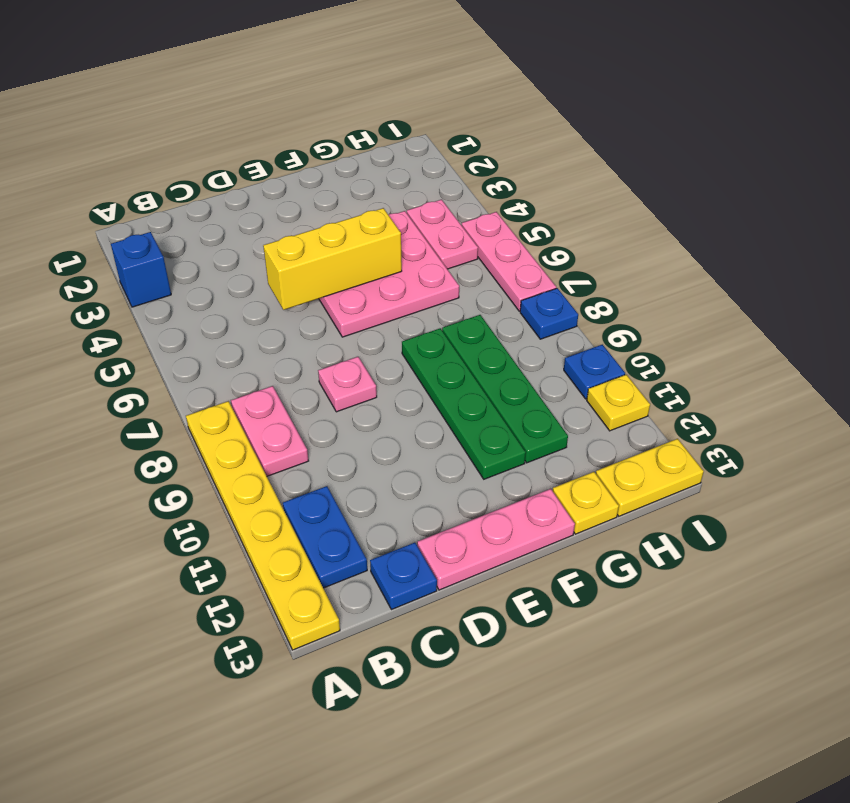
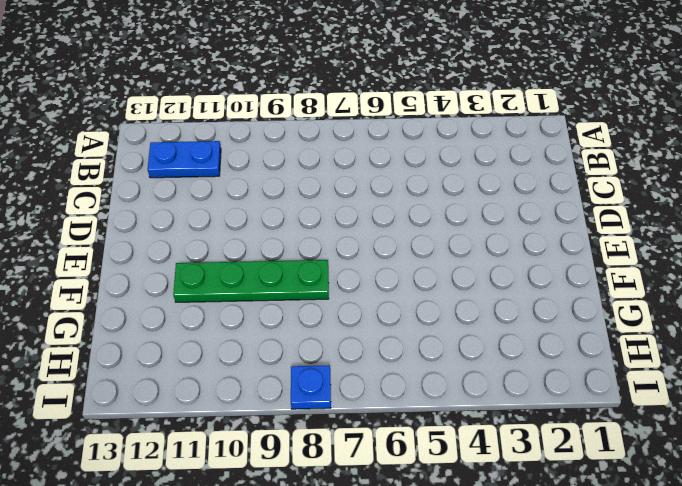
none -> blue brick A3 level 1
none -> yellow plate A8:A13 level 1
none -> pink plate B8:B9 level 1

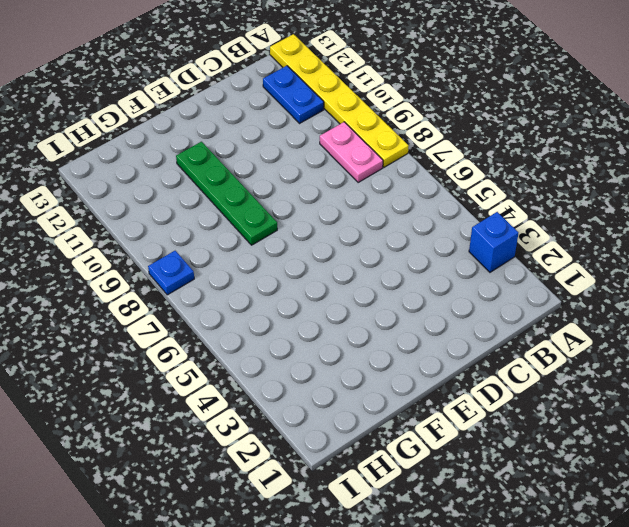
none -> blue plate C13 level 1
none -> pink plate D8 level 1
none -> pink plate D13:F13 level 1

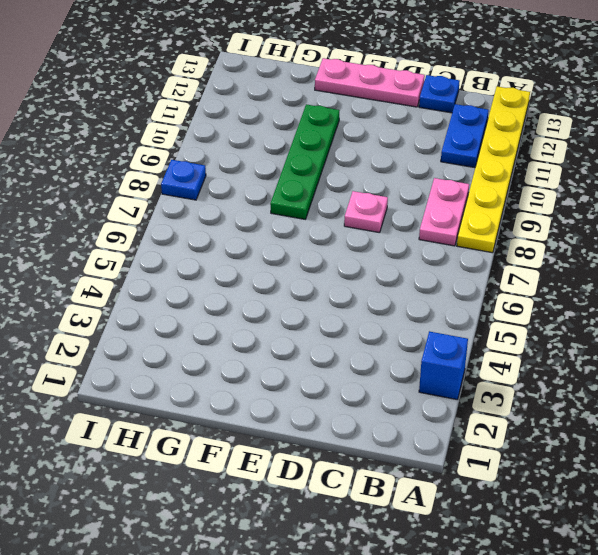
none -> pink plate E4:G6 level 1
none -> green plate G8:G11 level 1
none -> yellow plate G13 level 1

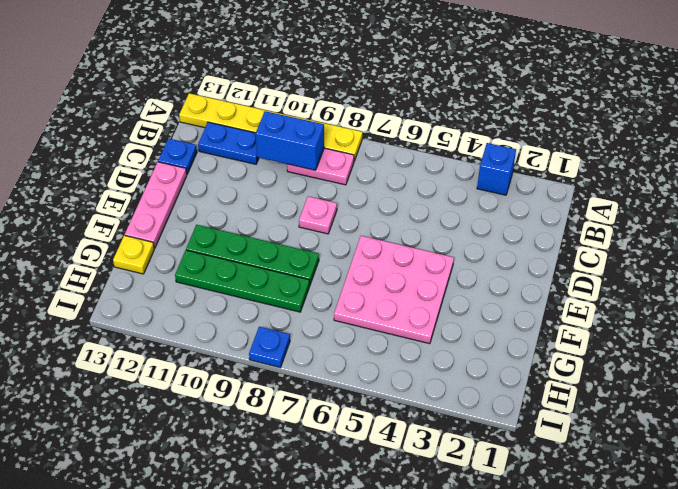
blue brick B9:B10 level 2 -> none
none -> pink plate H4:H5 level 1
none -> yellow plate H13:I13 level 1
none -> pink plate I5:I7 level 1

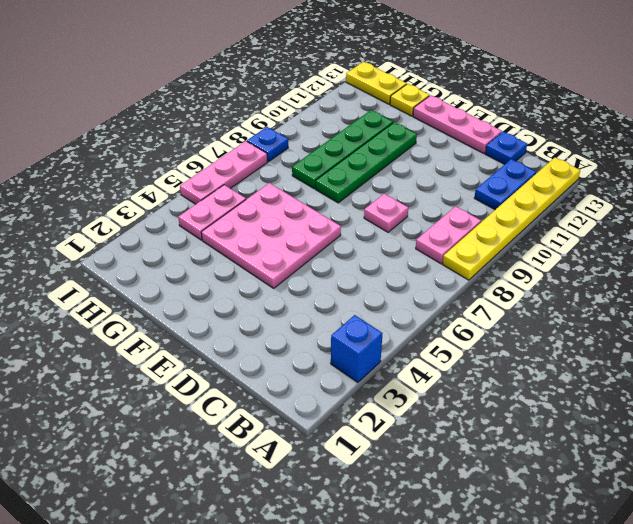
none -> blue plate I10 level 1
none -> yellow plate I11 level 1
none -> yellow brick D5:F5 level 2

